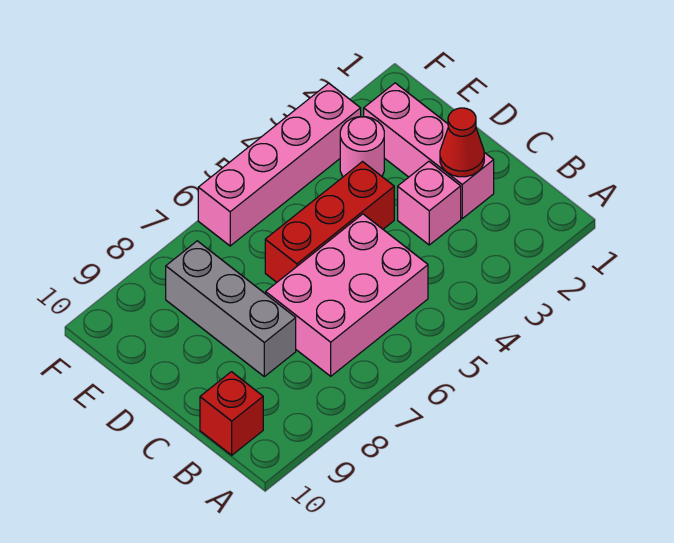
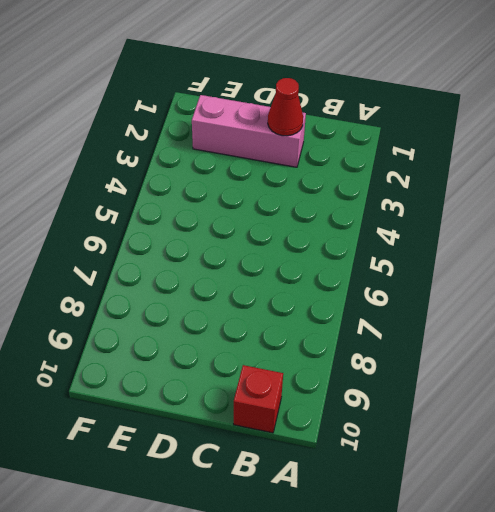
none -> pink brick B5:C7 level 1
none -> pink brick C3 level 1

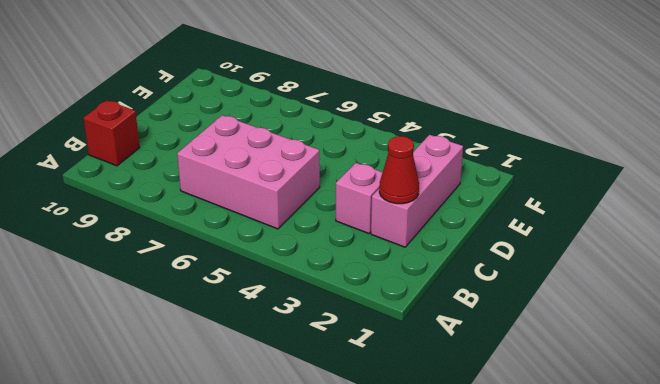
none -> grey brick C8:E8 level 1
none -> red brick D4:D6 level 1

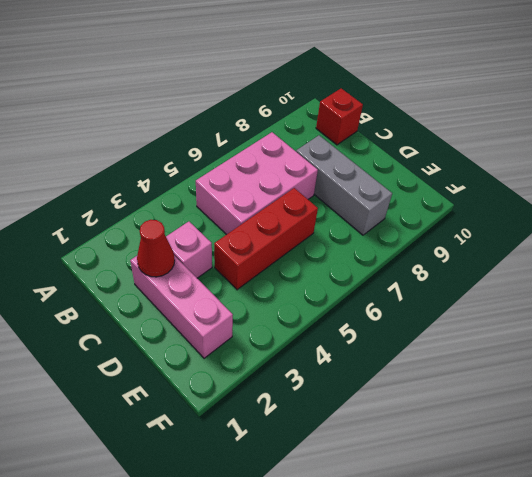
none -> pink round brick E3 level 1
none -> pink brick F3:F6 level 1

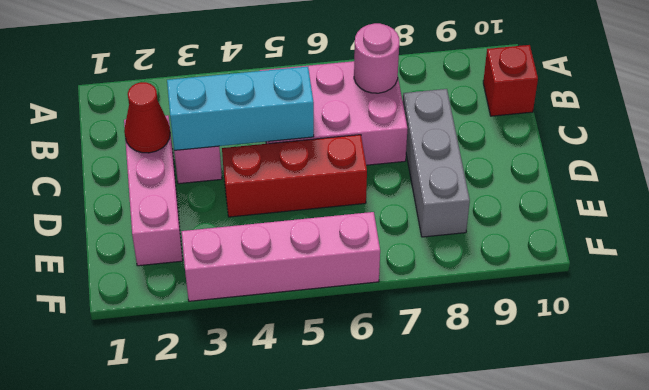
pink round brick B7 level 2 -> pink round brick E3 level 1
cyan brick C3:C5 level 2 -> none

